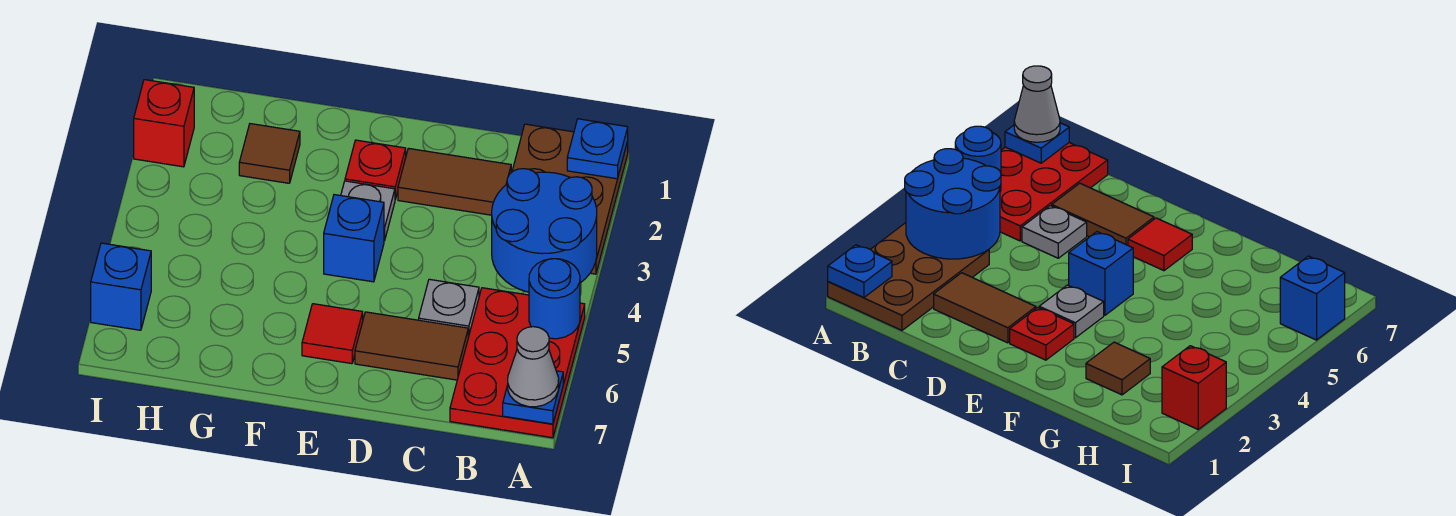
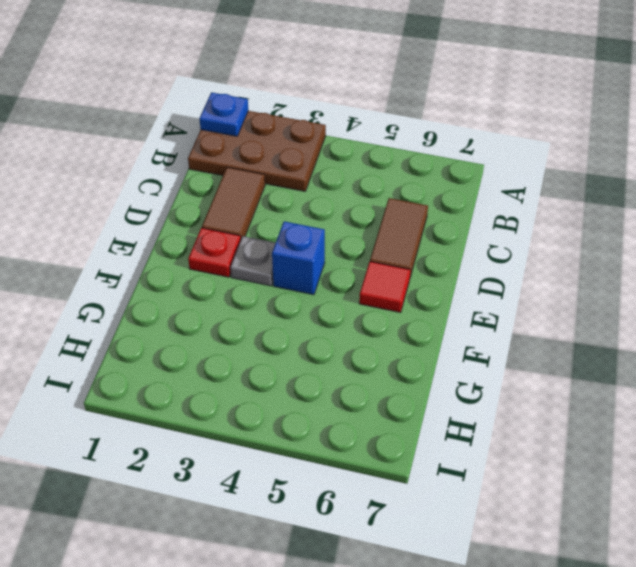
none -> red plate A5:B7 level 1
none -> grey plate C5 level 1
none -> brown tile G2 level 1

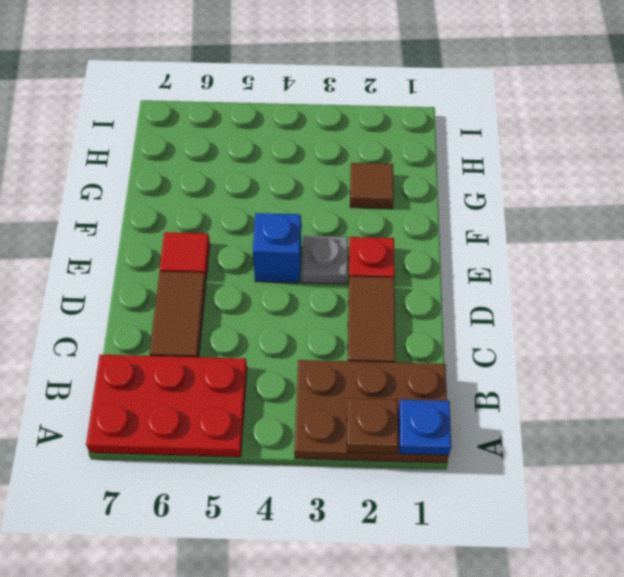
brown plate A2 level 2 -> none
none -> grey plate C5 level 1
none -> red brick I2 level 1
none -> blue brick I6 level 1

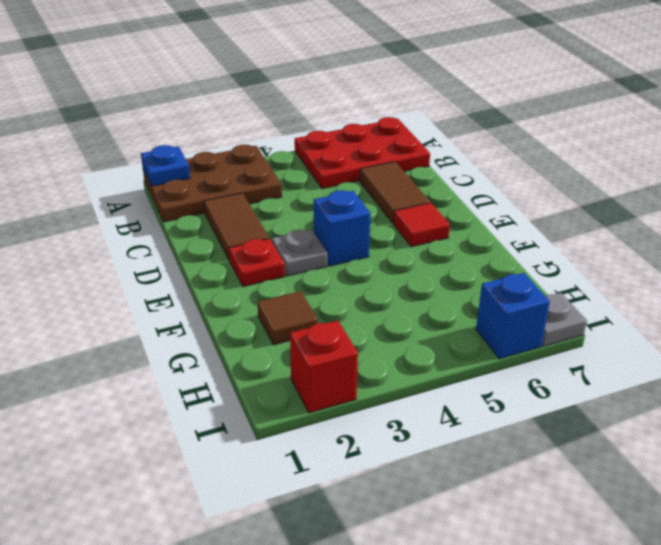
grey plate I7 level 1 -> grey plate C5 level 1
none -> blue round brick A3:B4 level 2
none -> blue round brick A5 level 2
none -> blue plate A7 level 2

